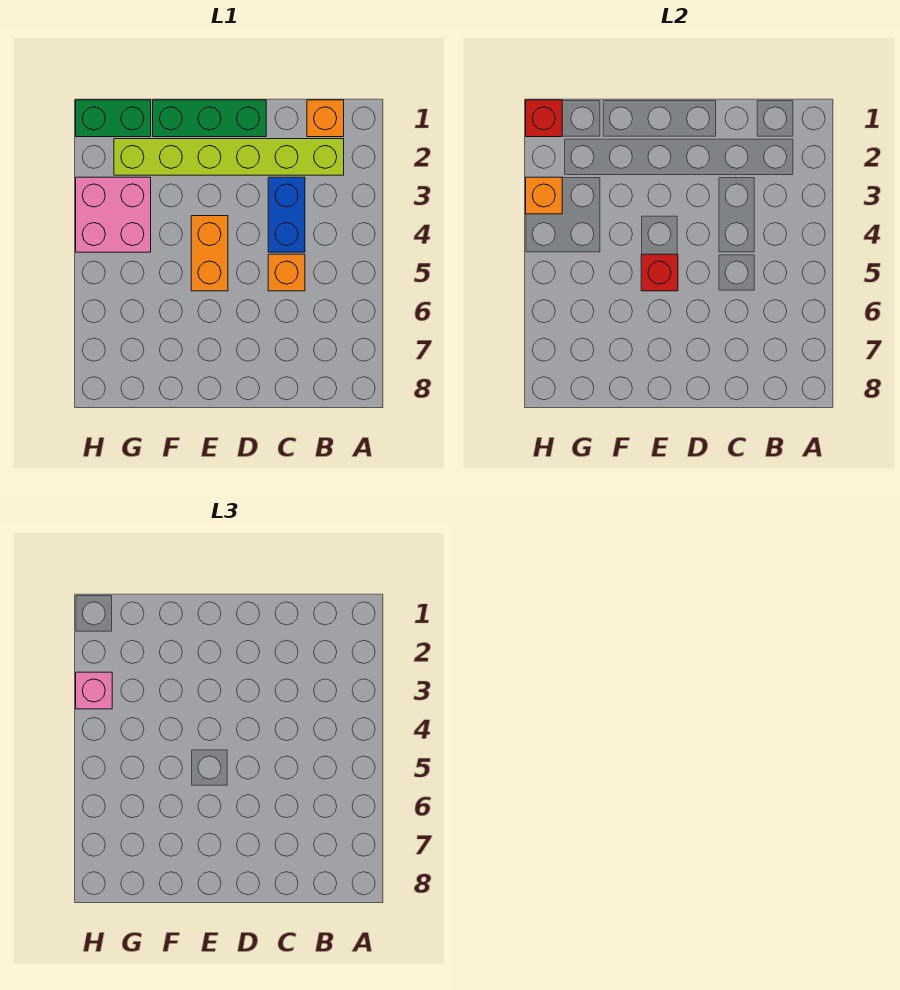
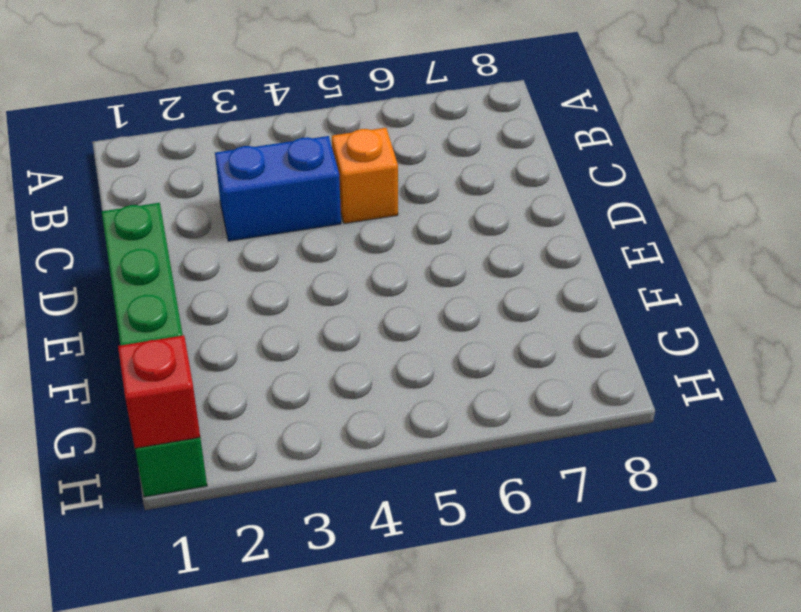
none -> orange brick B1 level 1
none -> lime brick B2:G2 level 1
none -> orange brick E4:E5 level 1

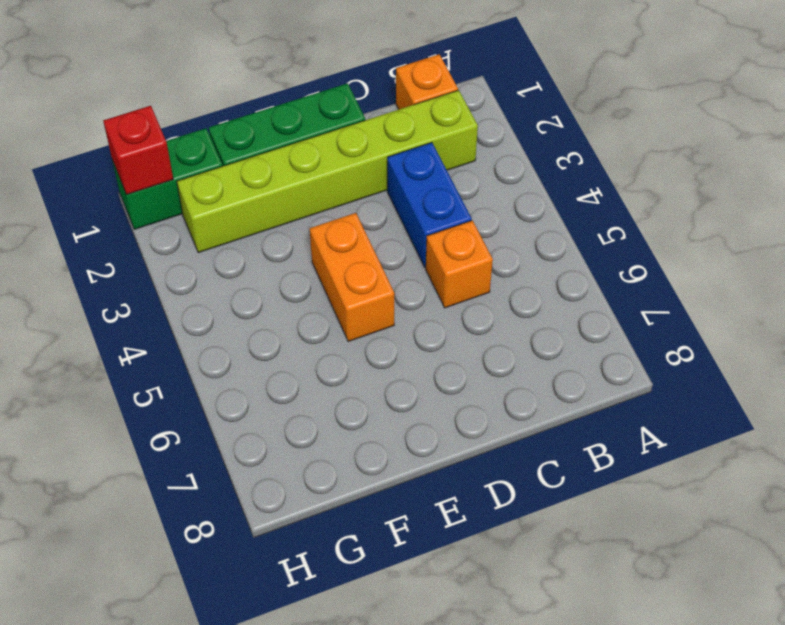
none -> pink brick G3:H4 level 1
none -> red brick E5 level 2
none -> orange brick H3 level 2

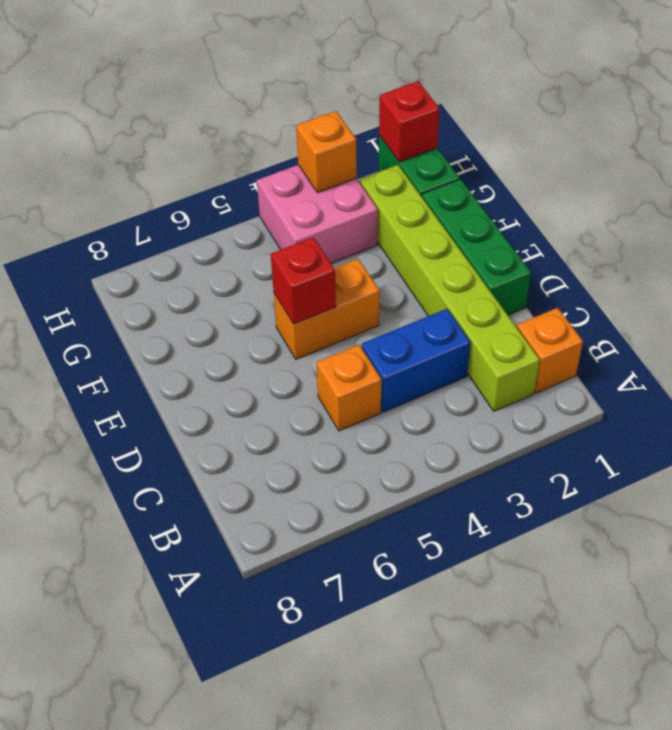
none -> pink brick H3 level 3

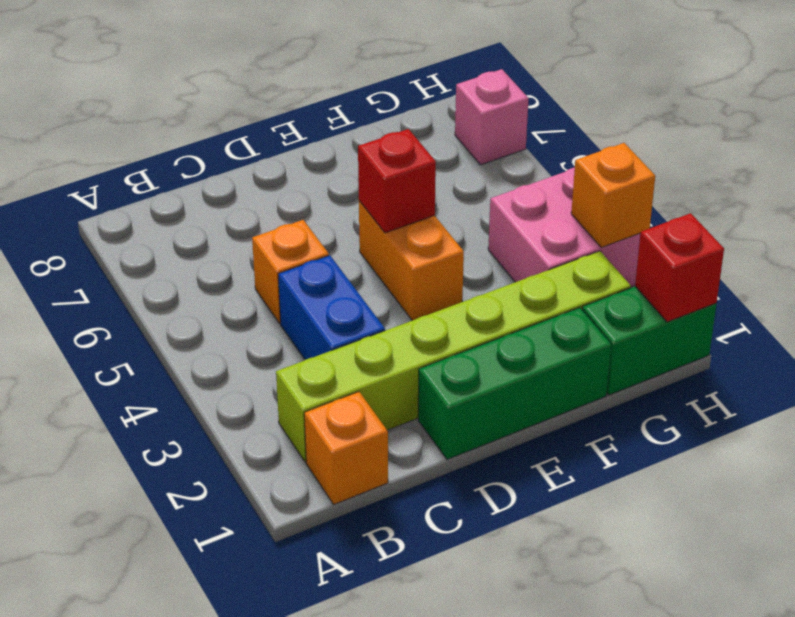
pink brick H7 level 1 -> pink brick H3 level 3

